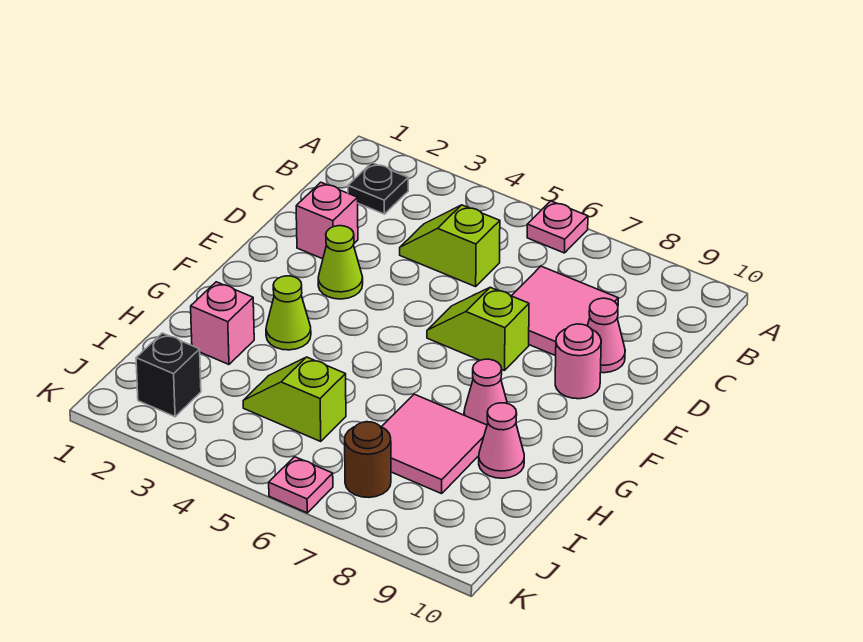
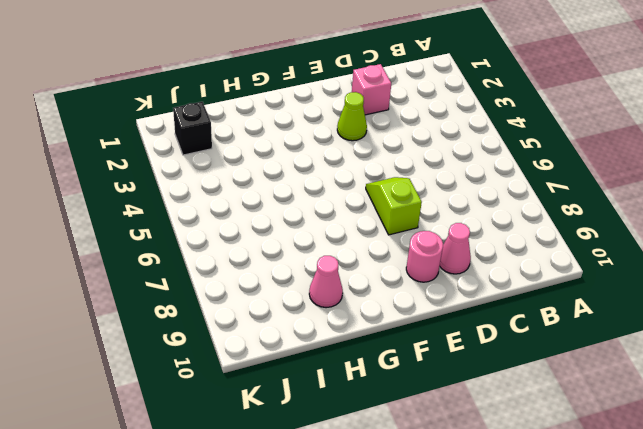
none -> pink plate A6 level 1
none -> black plate B2 level 1
none -> lime slope C4:C5 level 1 top 5

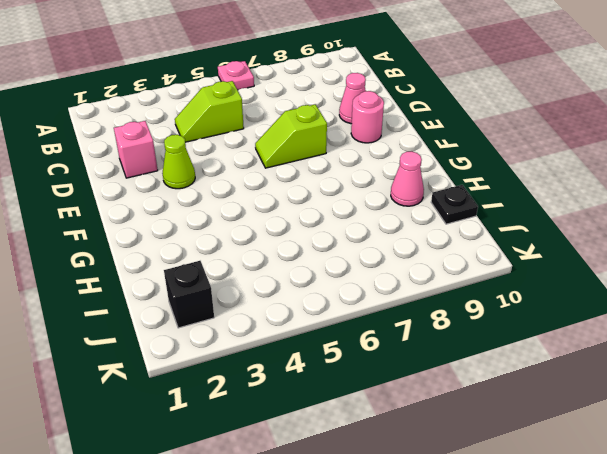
black plate I10 level 1 -> black plate B2 level 1
none -> pink tile C7:D8 level 1
none -> lime cone G3 level 1
none -> pink cone G8 level 1

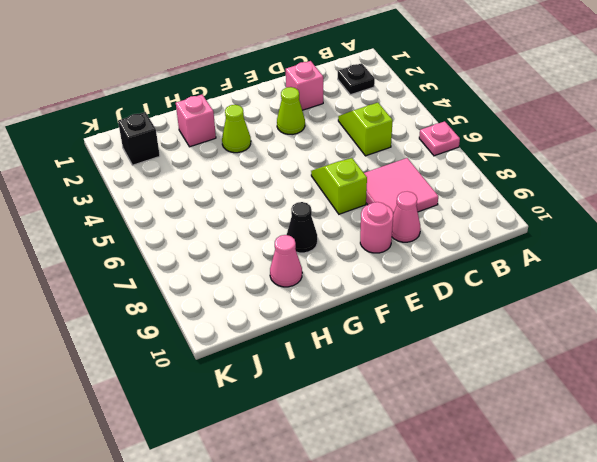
black cone G8 level 1 -> pink cone G8 level 1
none -> pink tile H7:I8 level 1
none -> lime slope I4:I5 level 1 top 5
none -> brown round brick J7 level 1

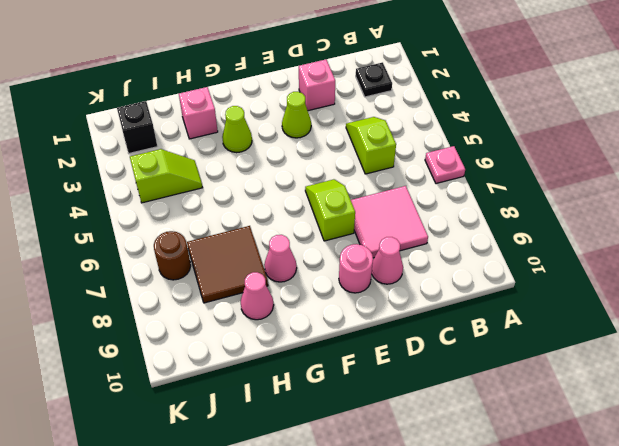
brown tile H7:I8 level 1 -> pink tile H7:I8 level 1
lime slope I4:J4 level 1 top J -> lime slope I4:I5 level 1 top 5
none -> pink plate K6 level 1

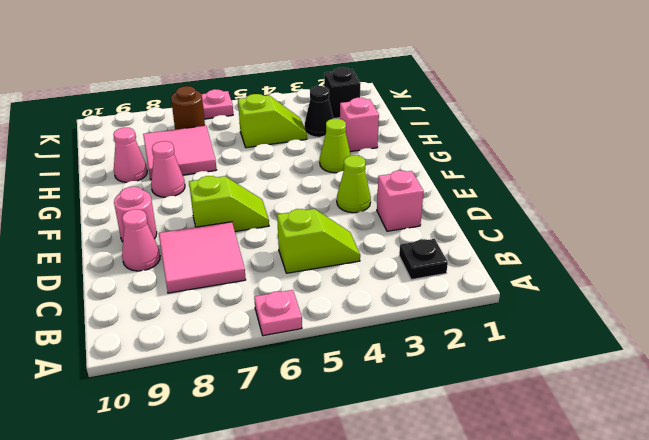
black cone I3 level 1 -> none

